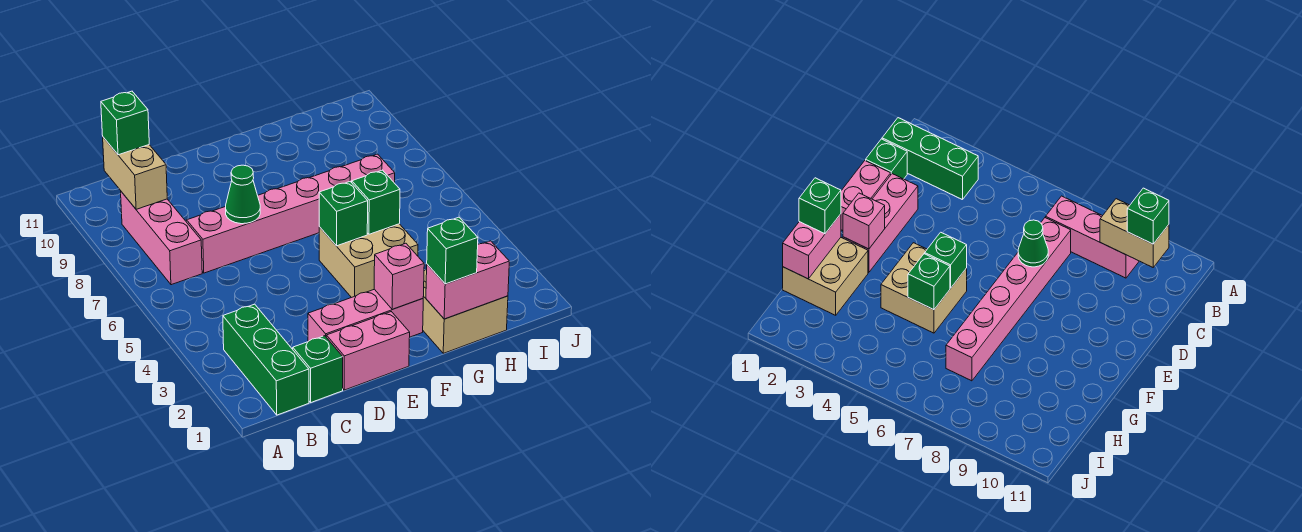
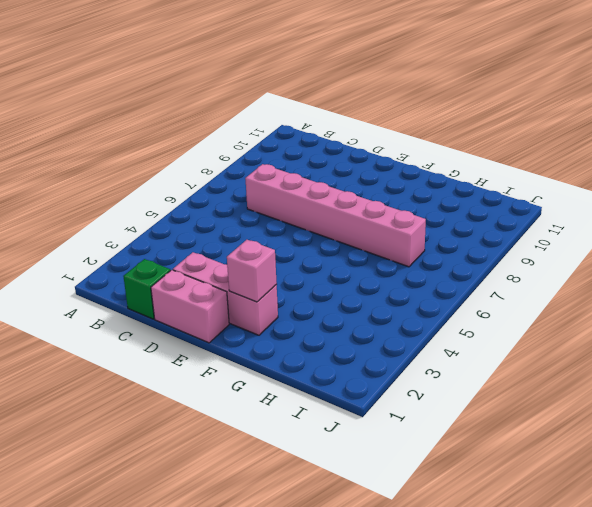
none -> green brick B1:B3 level 1
none -> pink brick B7:B9 level 1
none -> tan brick F4:G5 level 1

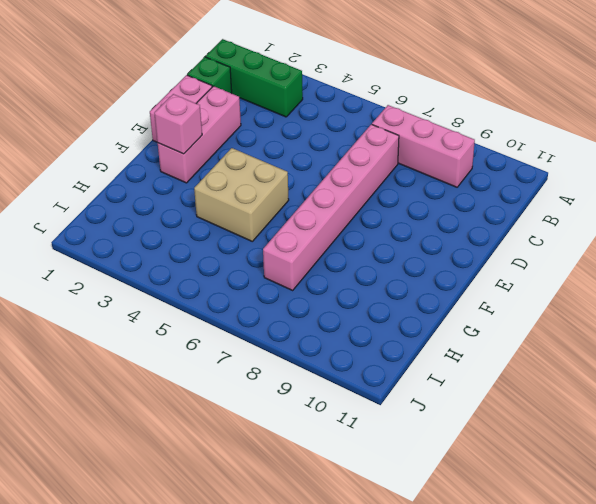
none -> tan brick G1:H2 level 1
none -> tan brick B9:B10 level 2
none -> green cone D7 level 2

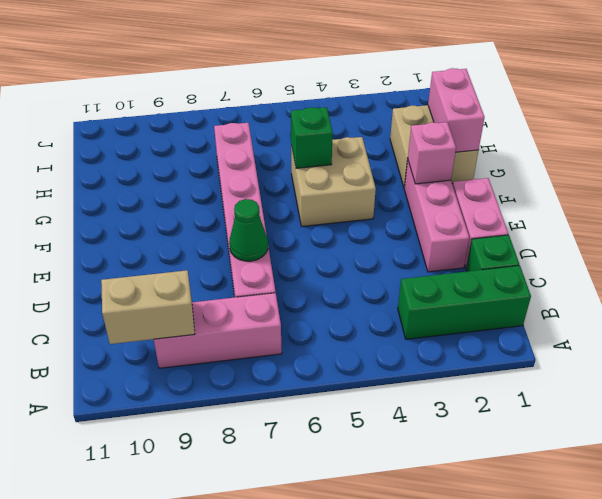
none -> green brick F5 level 2
none -> green brick B10 level 3
none -> green brick G1 level 3

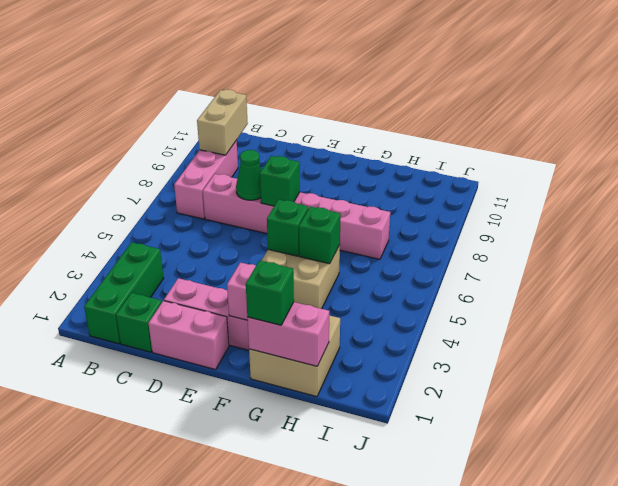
green brick E7 level 2 -> green brick B10 level 3

